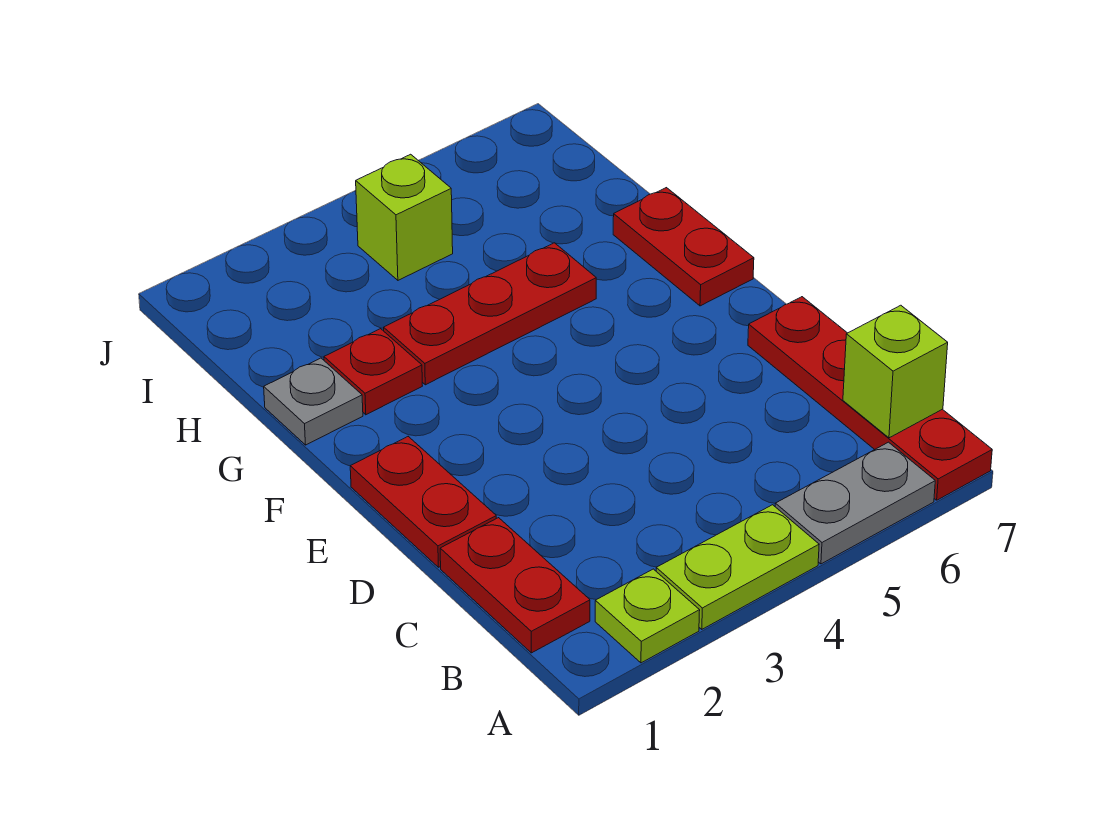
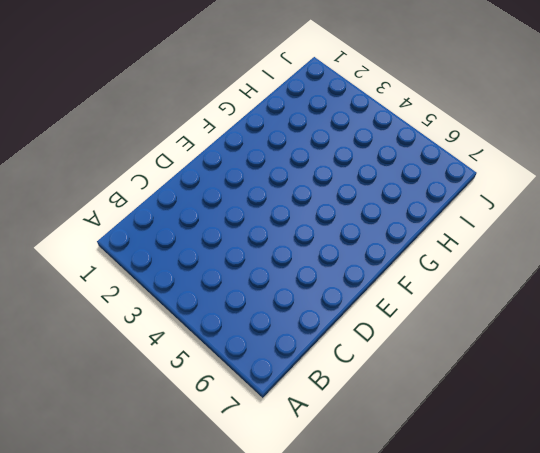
none -> lime plate A2 level 1
none -> lime plate A3:A4 level 1
none -> grey plate A5:A6 level 1

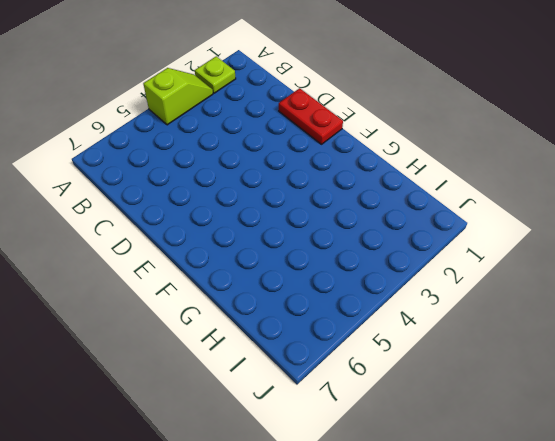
lime slope A3:A4 level 1 top 4 -> lime plate A3:A4 level 1
none -> grey plate A5:A6 level 1
none -> red plate A7:D7 level 1
none -> red plate B1:C1 level 1

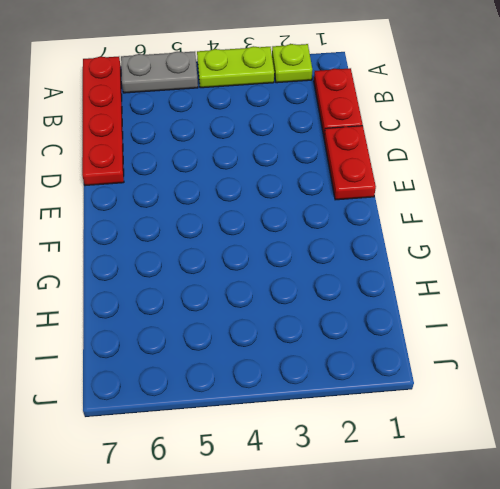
none -> red plate F7:G7 level 1
none -> grey plate G1 level 1
none -> red plate G2 level 1

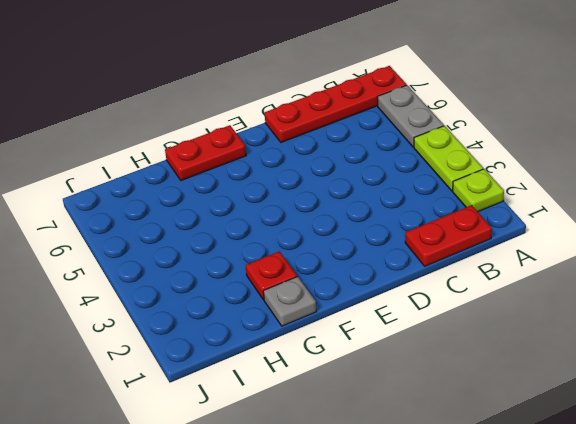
none -> red plate D1:E1 level 1
none -> red plate G3:G5 level 1
none -> lime brick I4 level 1

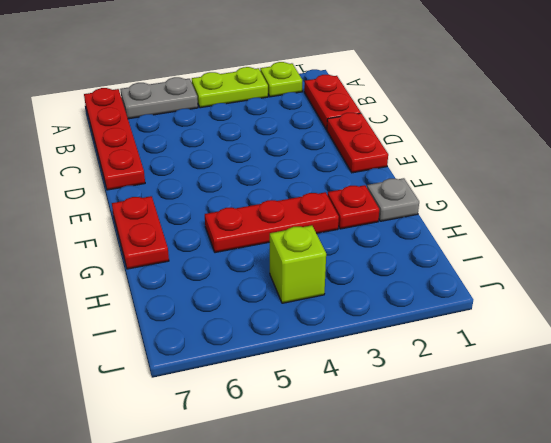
none -> lime brick B7 level 2

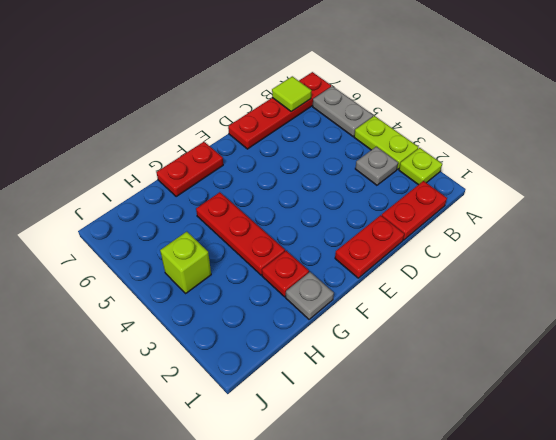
grey plate B3 level 1 -> none
lime tile B7 level 2 -> lime brick B7 level 2

